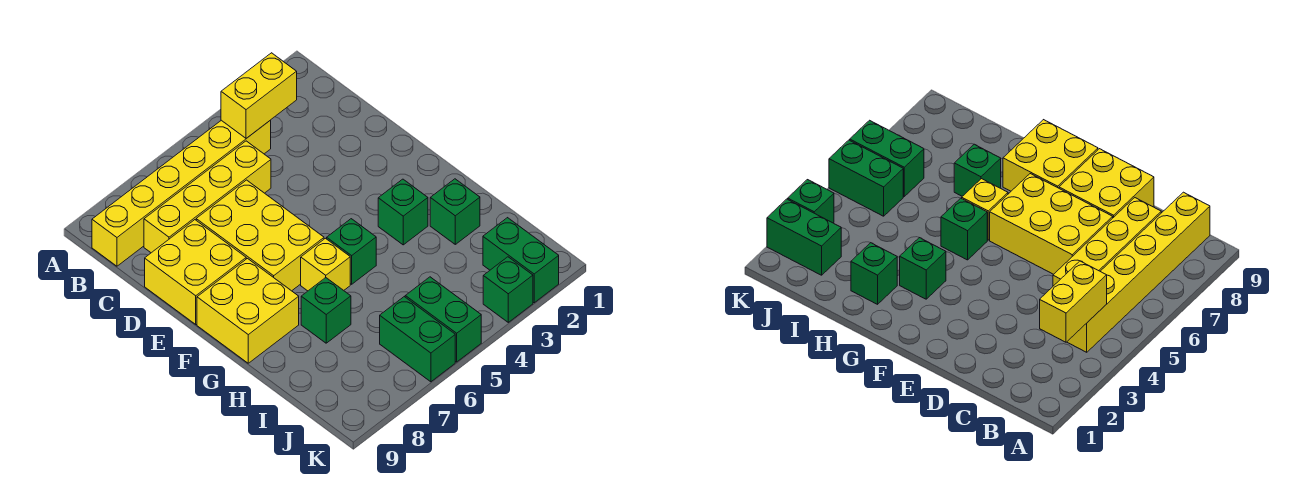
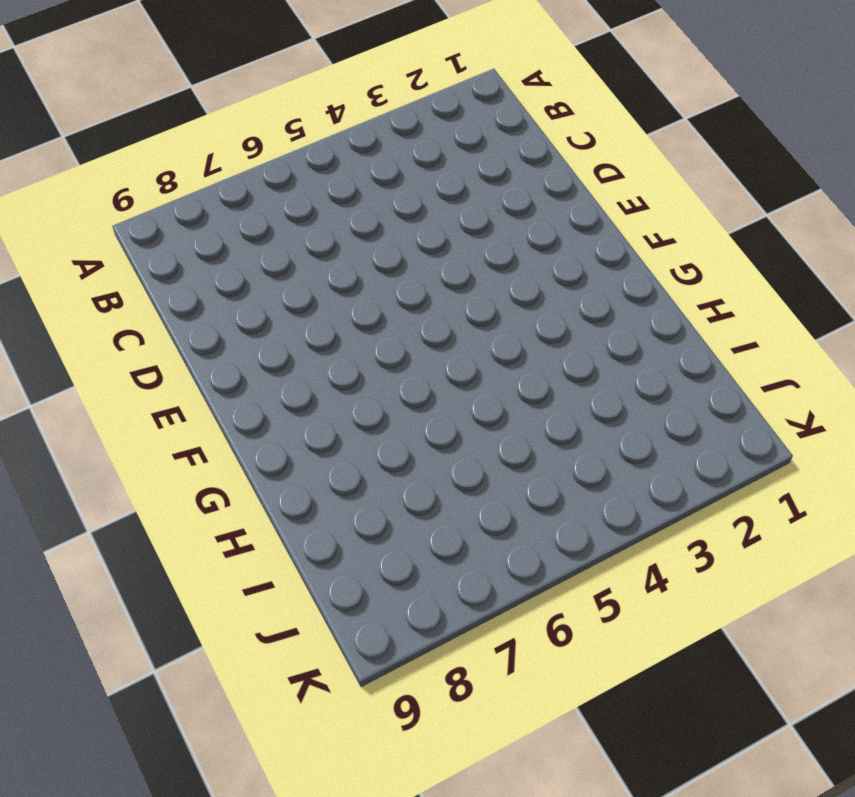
none -> yellow brick B4:B9 level 1
none -> yellow brick C5:C8 level 1
none -> yellow brick D6:F7 level 1

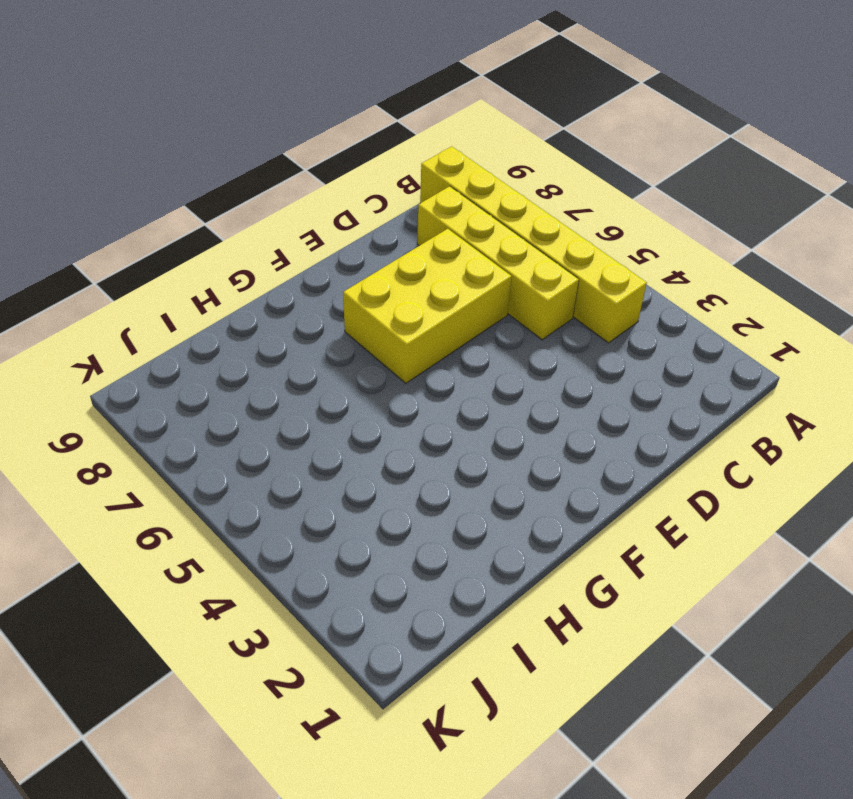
none -> yellow brick D8:E9 level 1
none -> yellow brick F8:G9 level 1
none -> green brick G3 level 1

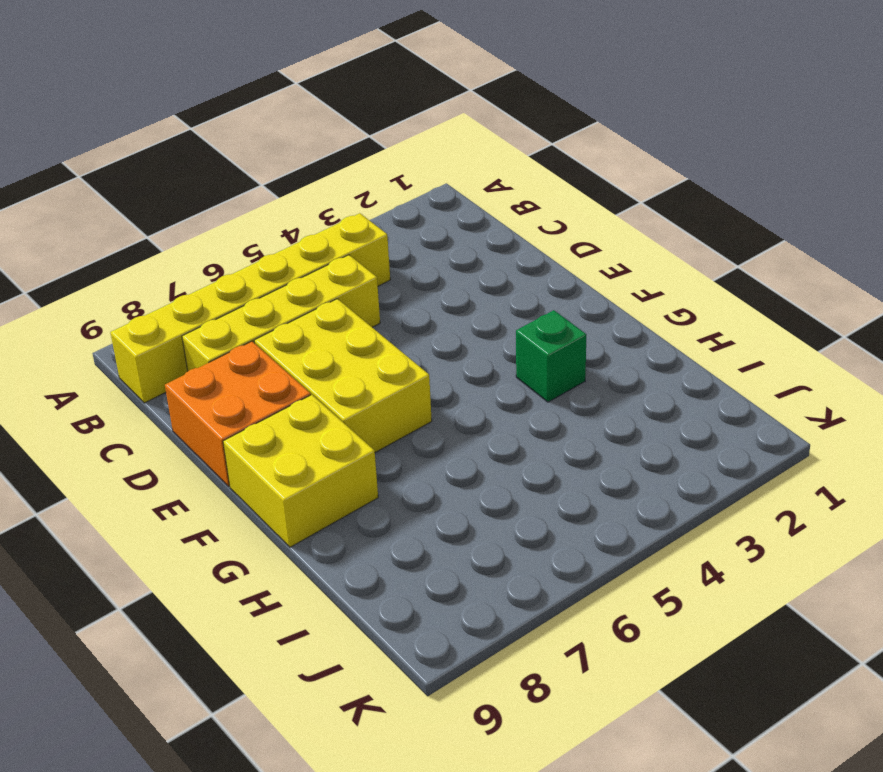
orange brick D8:E9 level 1 -> yellow brick D8:E9 level 1
none -> green brick G5 level 1
none -> yellow brick G6 level 1
none -> green brick H2 level 1

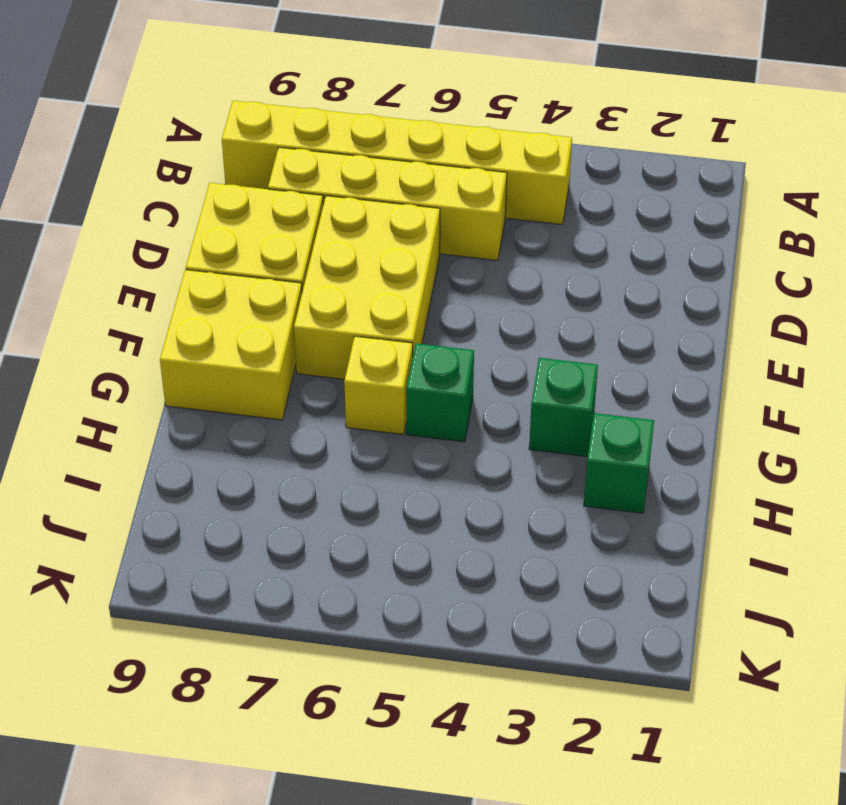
none -> green brick H7 level 1
none -> green brick J2:K2 level 1
none -> green brick J5:K5 level 1

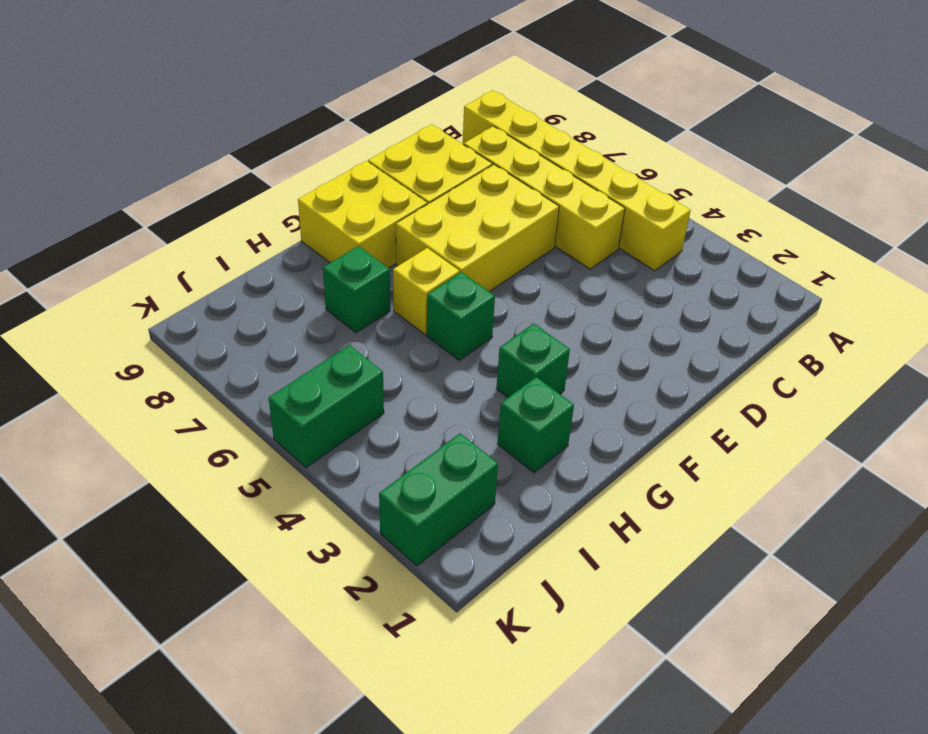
none -> green brick J6:K6 level 1
none -> green brick K3 level 1
none -> yellow brick B3:B4 level 2

